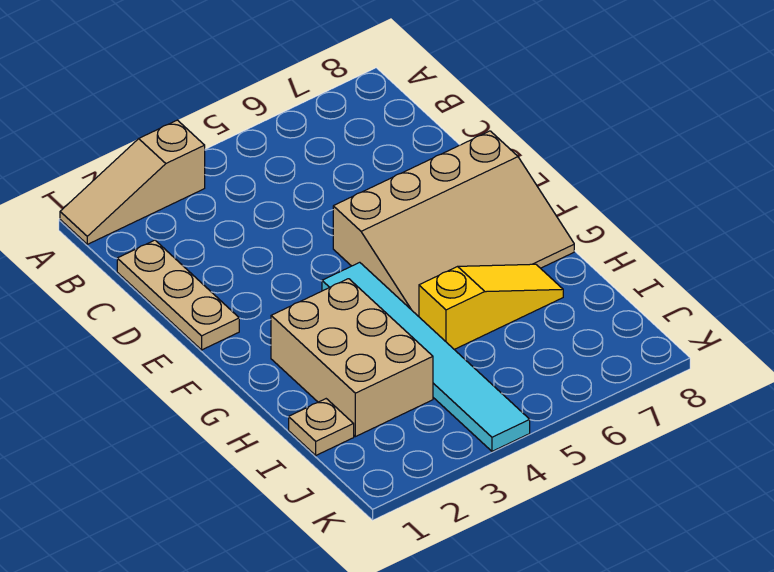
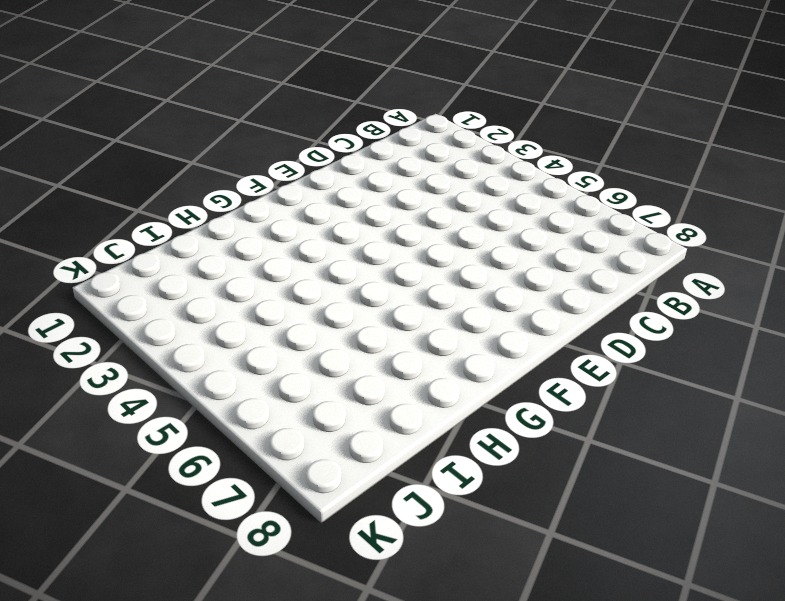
none -> tan slope A1:A3 level 1 top 3
none -> tan plate C1:E1 level 1

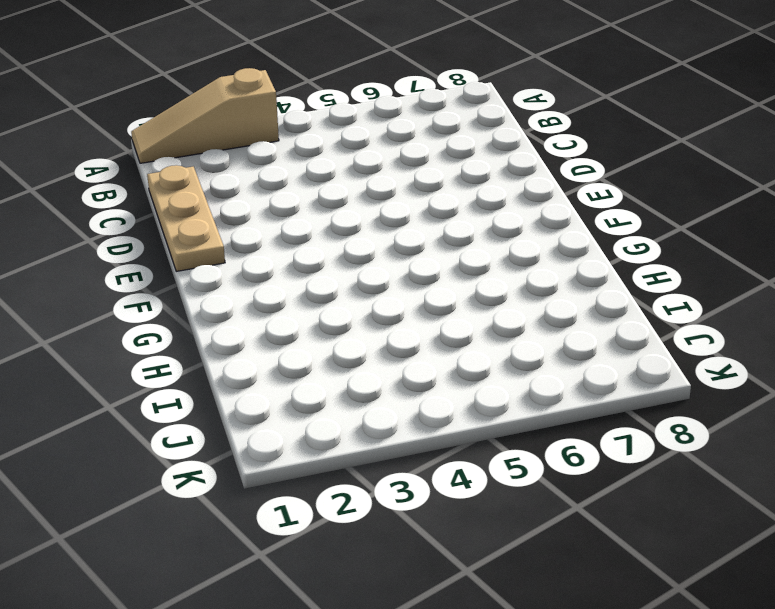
none -> tan slope E5:G8 level 1 top E
none -> cyan tile F4:K4 level 1

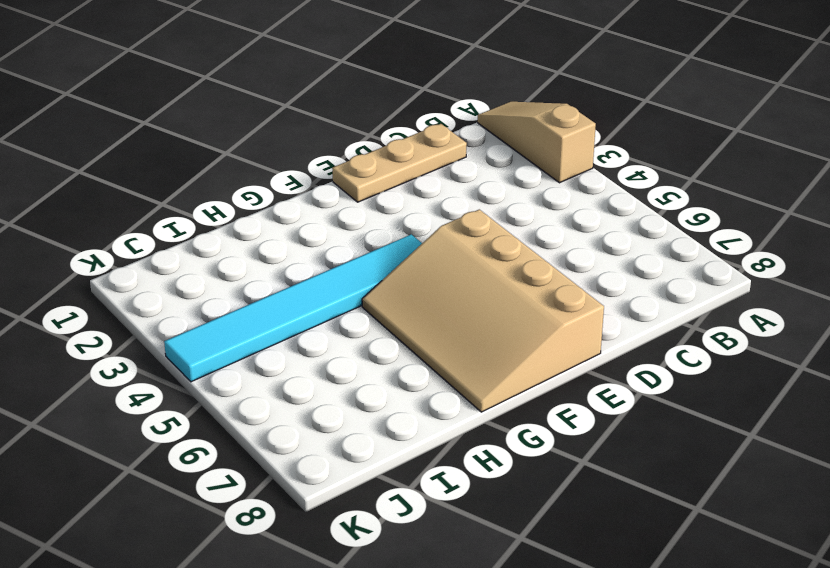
none -> tan brick G2:I3 level 1
none -> yellow slope H5:H7 level 1 top 5

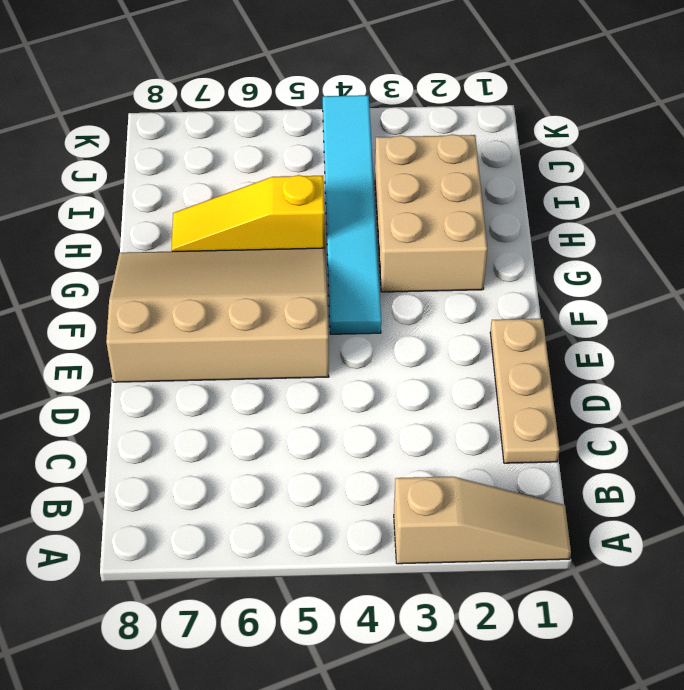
none -> tan plate I1 level 1

